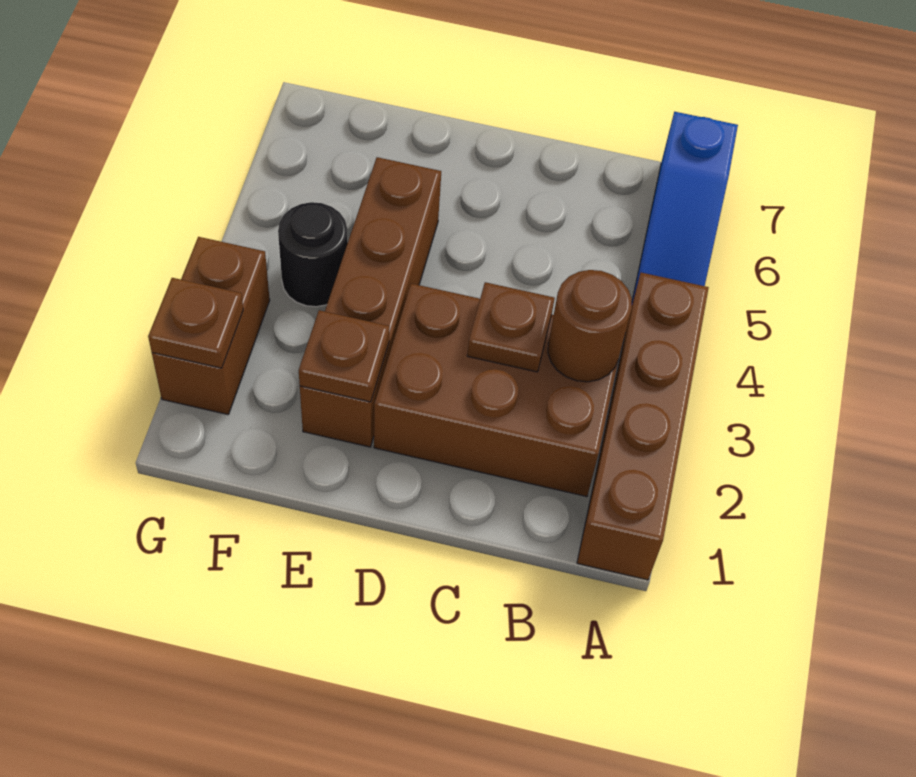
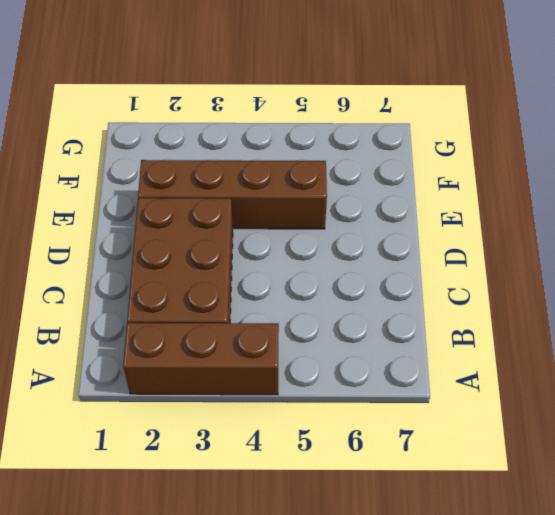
brown brick A2:A4 level 1 -> brown brick A1:A4 level 1
none -> blue slope A5:A7 level 1 top 7
none -> black round brick F4 level 1

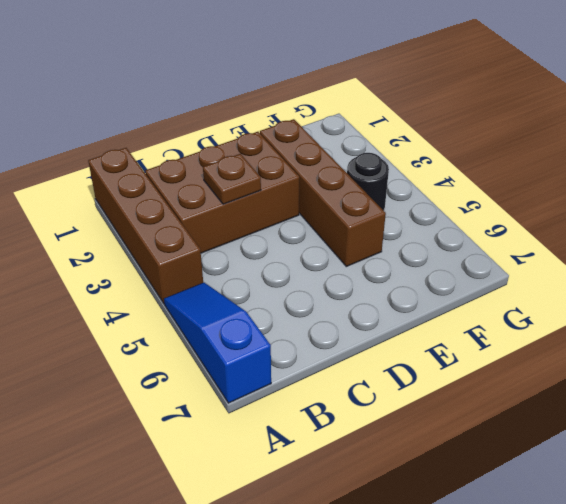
none -> brown brick G2:G3 level 1
none -> brown round brick B3 level 2

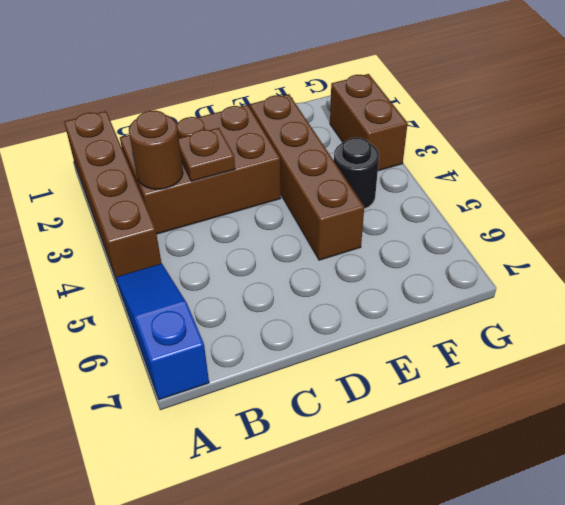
none -> brown plate E2 level 2
none -> brown plate G2 level 2

